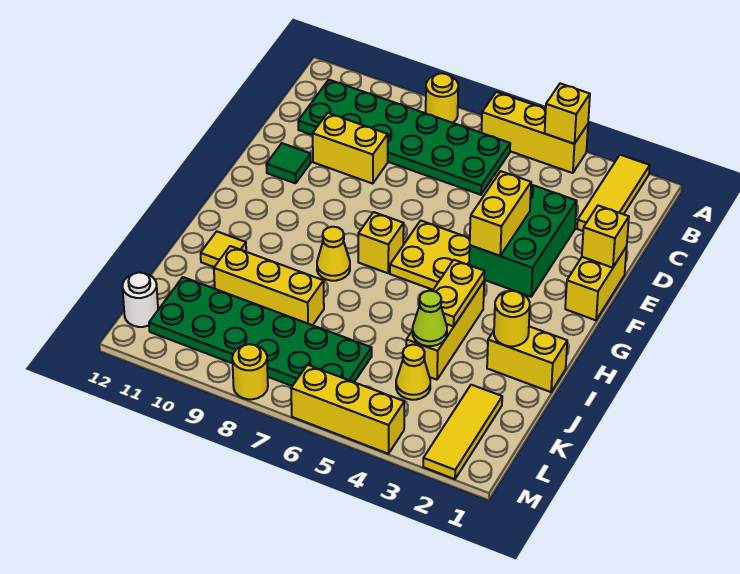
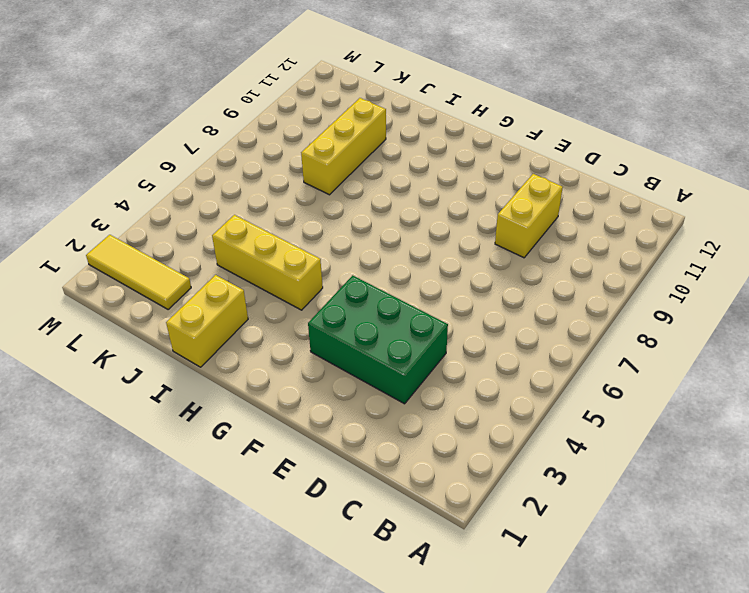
none -> yellow tile A2:C2 level 1
none -> yellow brick A4:A6 level 1
none -> yellow round brick A8 level 1

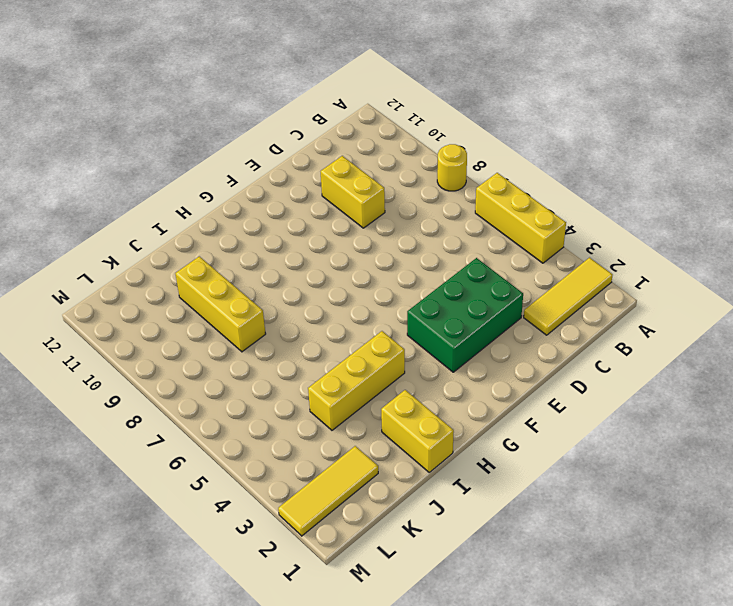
none -> green plate B6:C11 level 1
none -> yellow brick E1:F1 level 1
none -> green tile E11 level 1

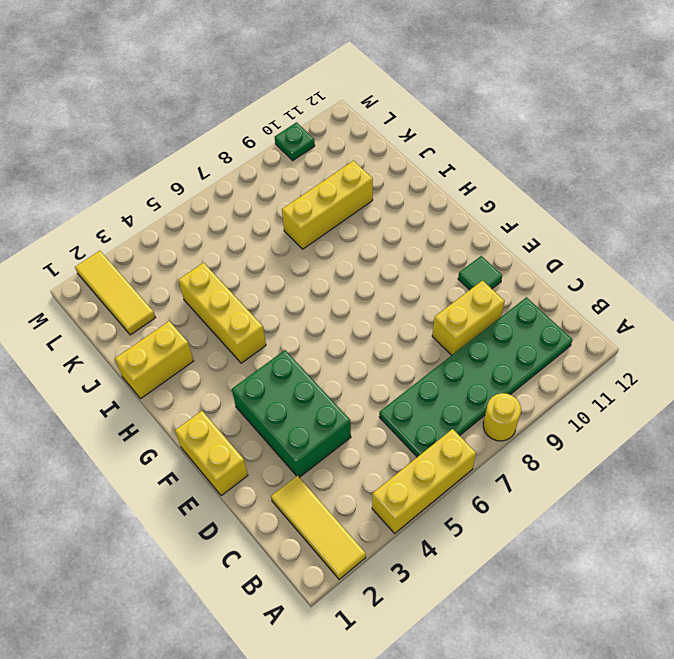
green plate M10 level 1 -> none
none -> yellow plate F5:G6 level 1
none -> yellow brick G7 level 1
none -> yellow cone H8 level 1

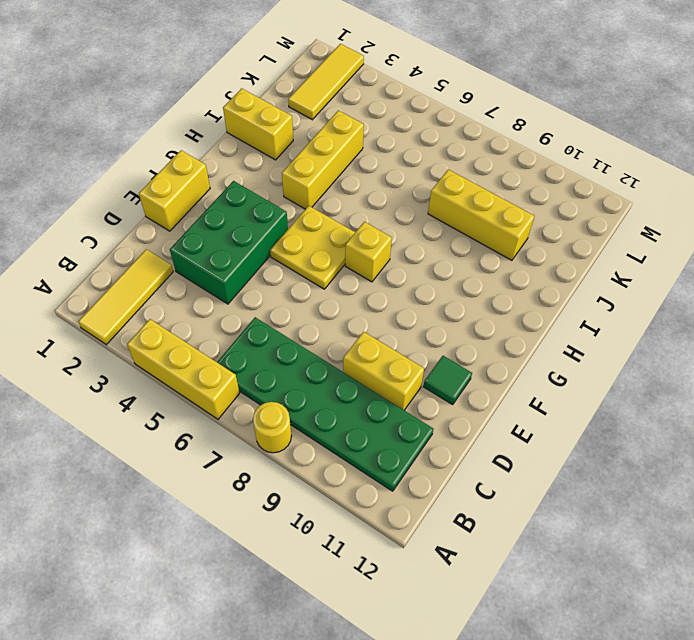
none -> yellow cone H8 level 1
none -> yellow tile I11 level 1
none -> yellow cone K4 level 1

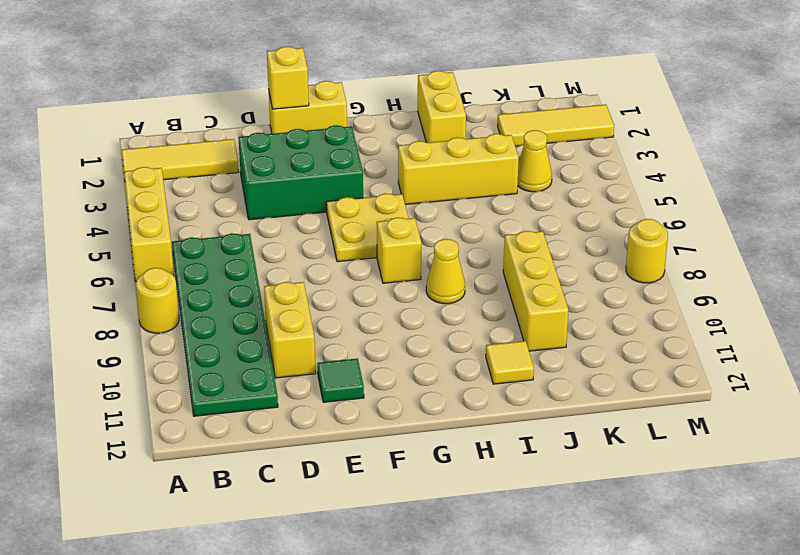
none -> green plate K6:L11 level 1
none -> white round brick L12 level 1
none -> yellow brick M4:M6 level 1

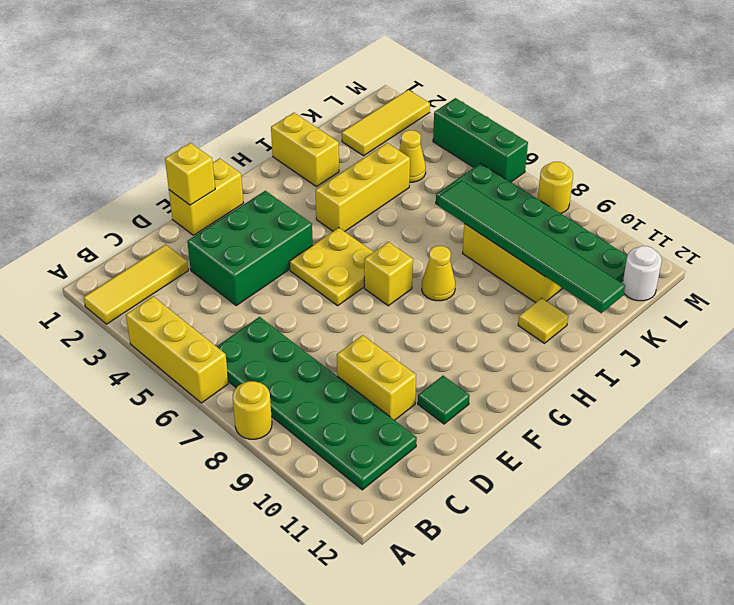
green tile J7:J12 level 2 -> none
green brick M4:M6 level 1 -> yellow brick M4:M6 level 1
none -> yellow brick A4 level 2
none -> yellow brick E4:F4 level 2
none -> yellow plate H4:I4 level 2

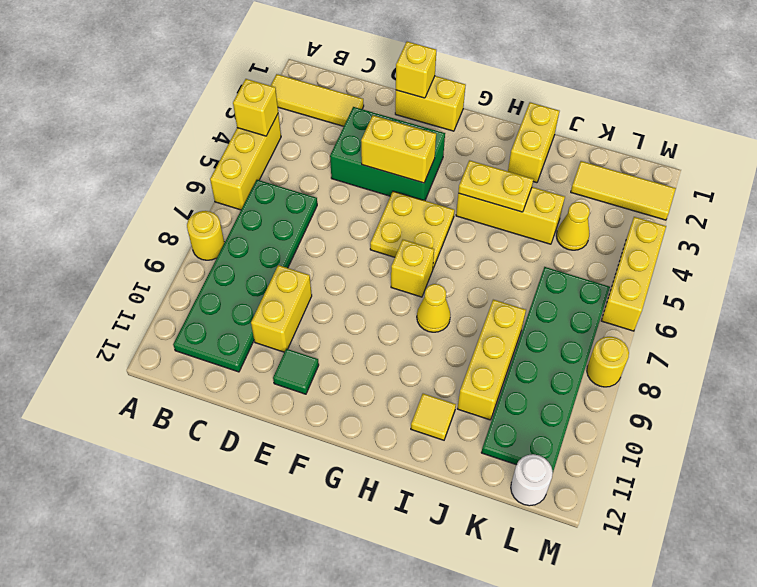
none -> yellow round brick I2 level 2
none -> lime cone J4 level 2

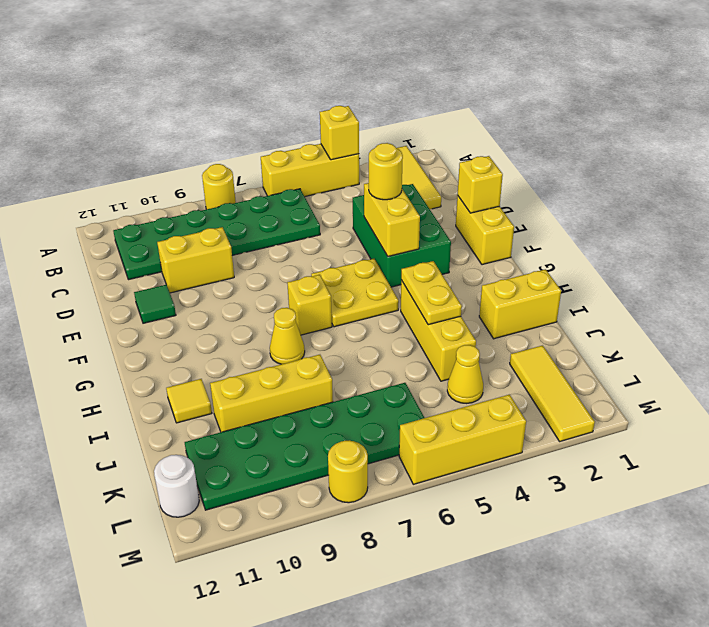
yellow round brick E4 level 3 -> yellow round brick I2 level 2
none -> lime cone J4 level 2

